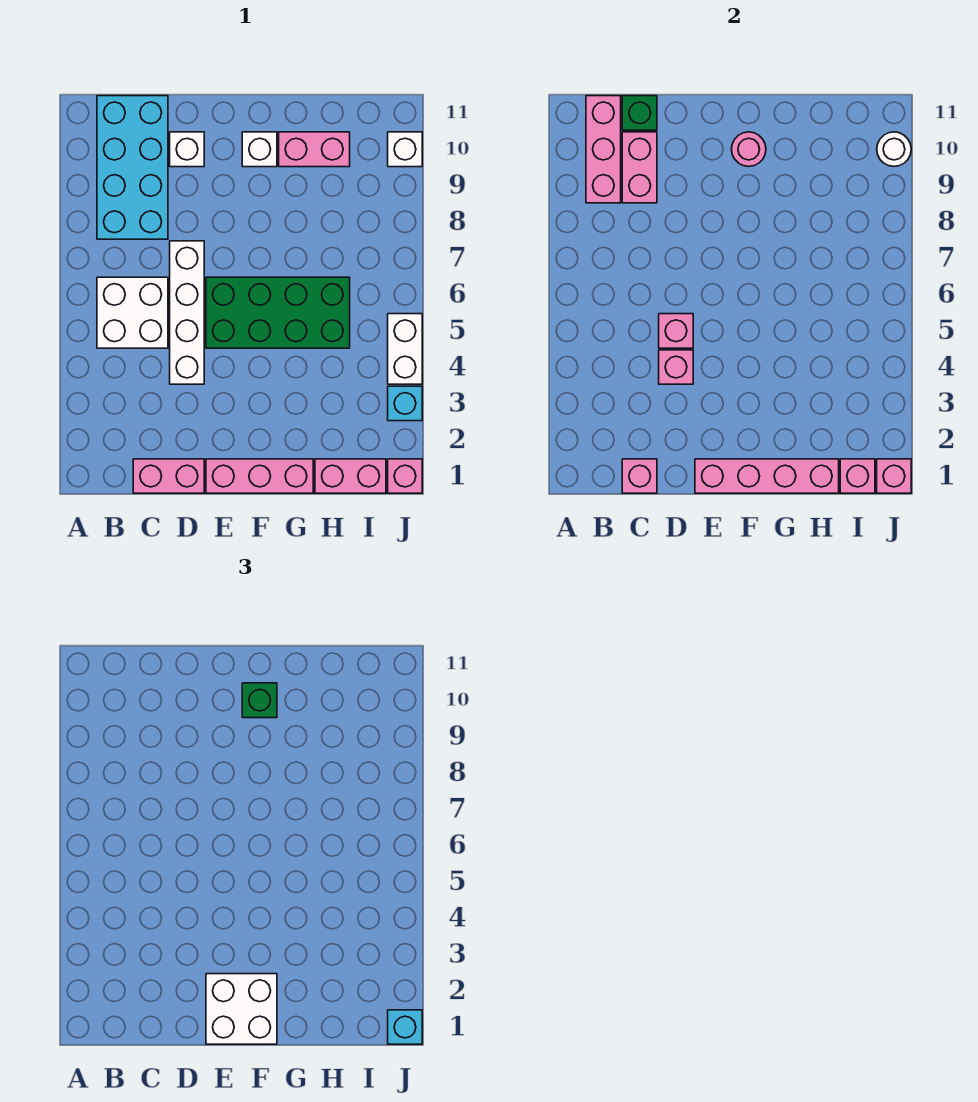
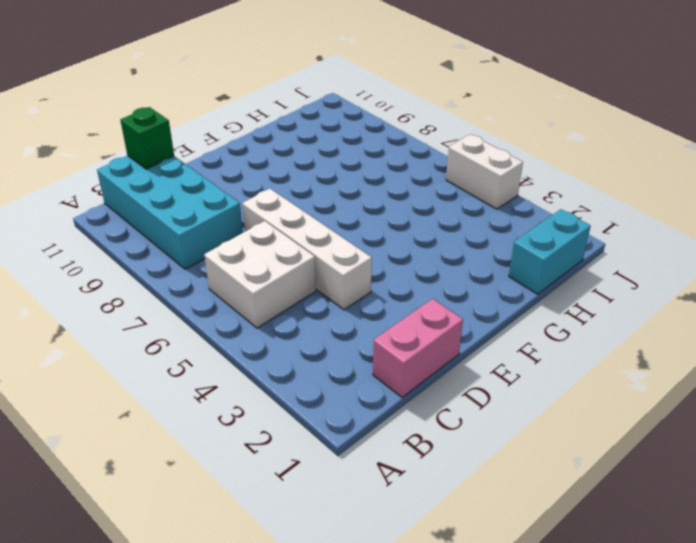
cyan brick H1:I1 level 1 -> pink brick H1:I1 level 1
none -> white brick D10 level 1
none -> pink brick E1:G1 level 1
none -> green brick E5:H6 level 1

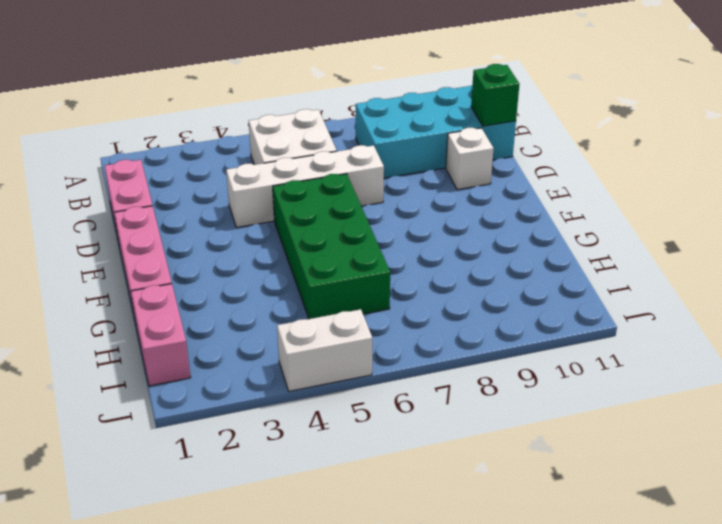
none -> white brick F10 level 1
none -> pink brick G10:H10 level 1
none -> pink brick J1 level 1

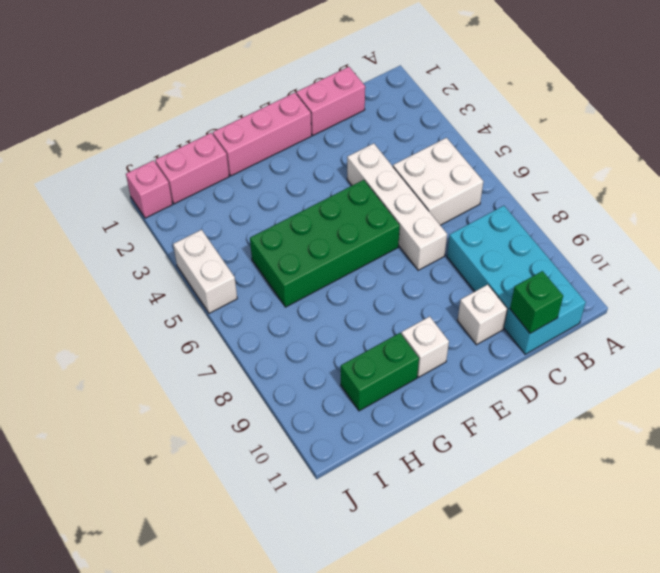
green brick G10:H10 level 1 -> pink brick G10:H10 level 1
none -> cyan brick J3 level 1
none -> white brick J10 level 1
none -> pink brick B9:B11 level 2

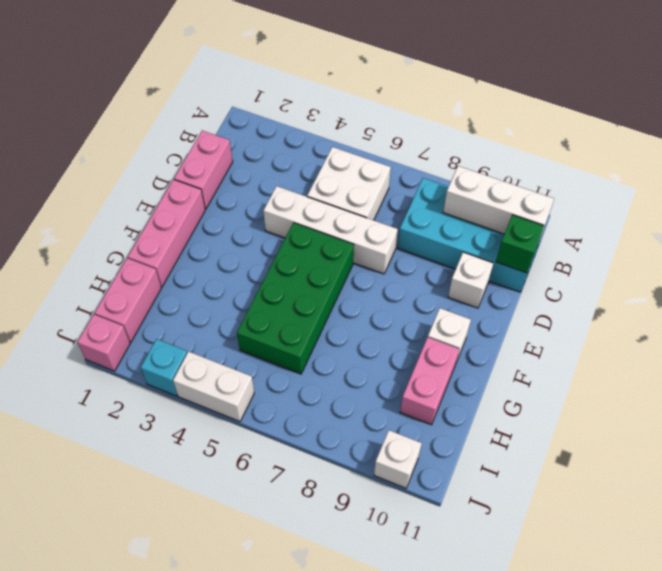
white brick B9:B11 level 2 -> pink brick B9:B11 level 2
none -> pink brick C1 level 2
none -> pink brick C9:C10 level 2
none -> pink brick D4 level 2

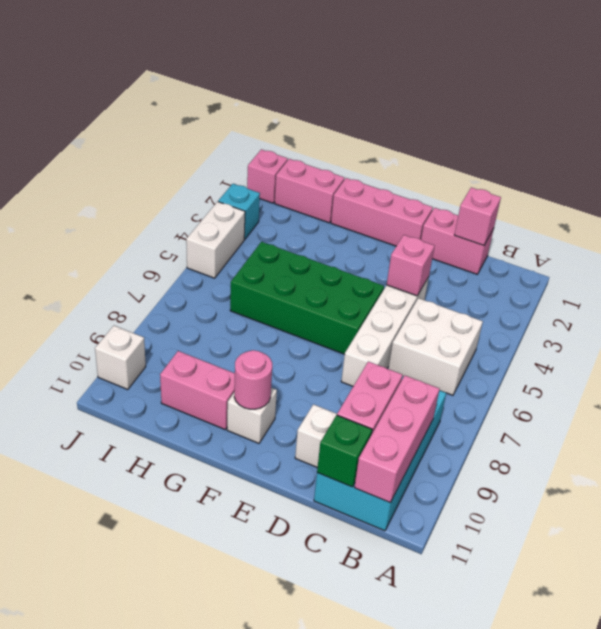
none -> pink brick D5 level 2
none -> pink brick E1:H1 level 2
none -> pink brick I1 level 2

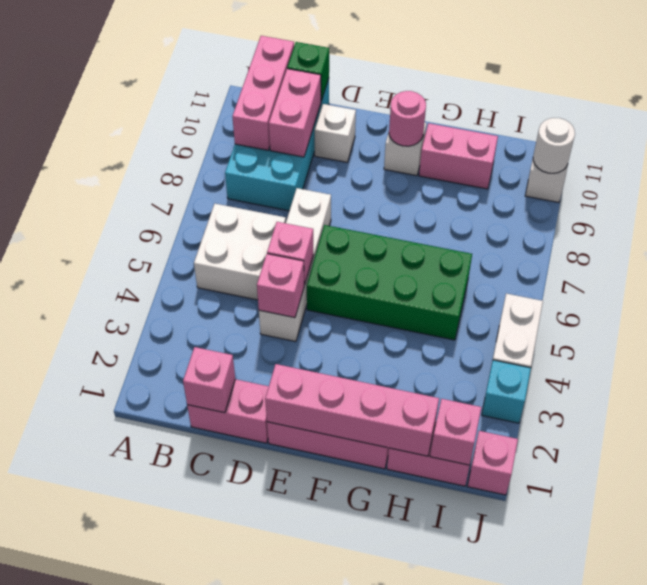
none -> pink brick J1 level 2
none -> white brick E1:F2 level 3
none -> green brick F10 level 3

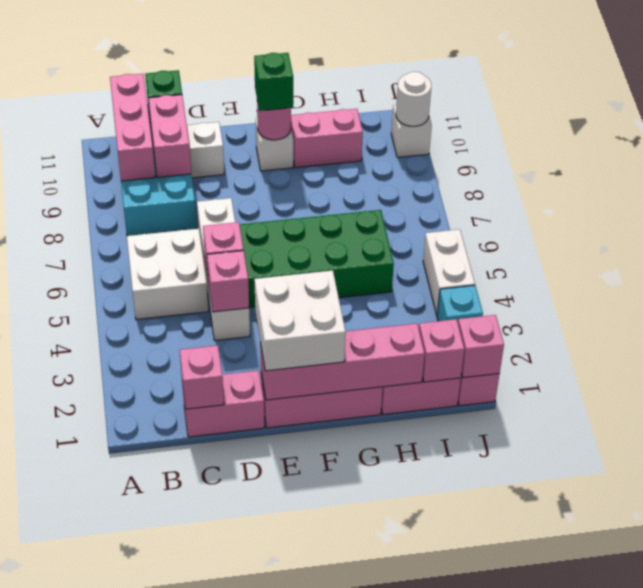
none -> cyan brick J1 level 3

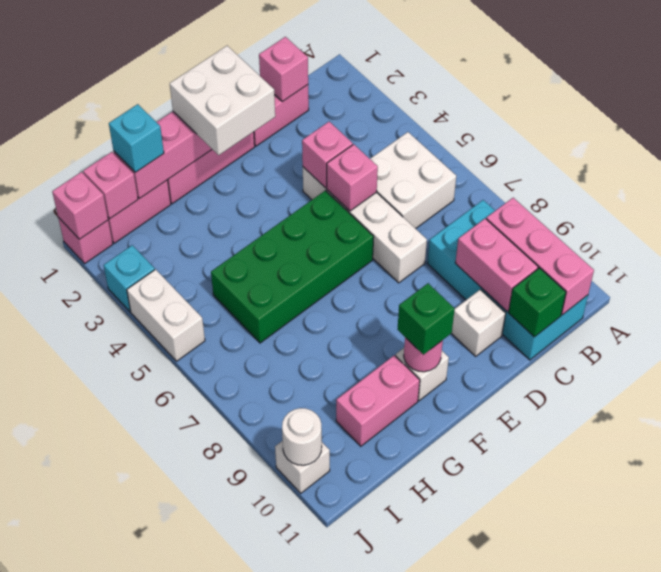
cyan brick H1 level 3 -> cyan brick J1 level 3

